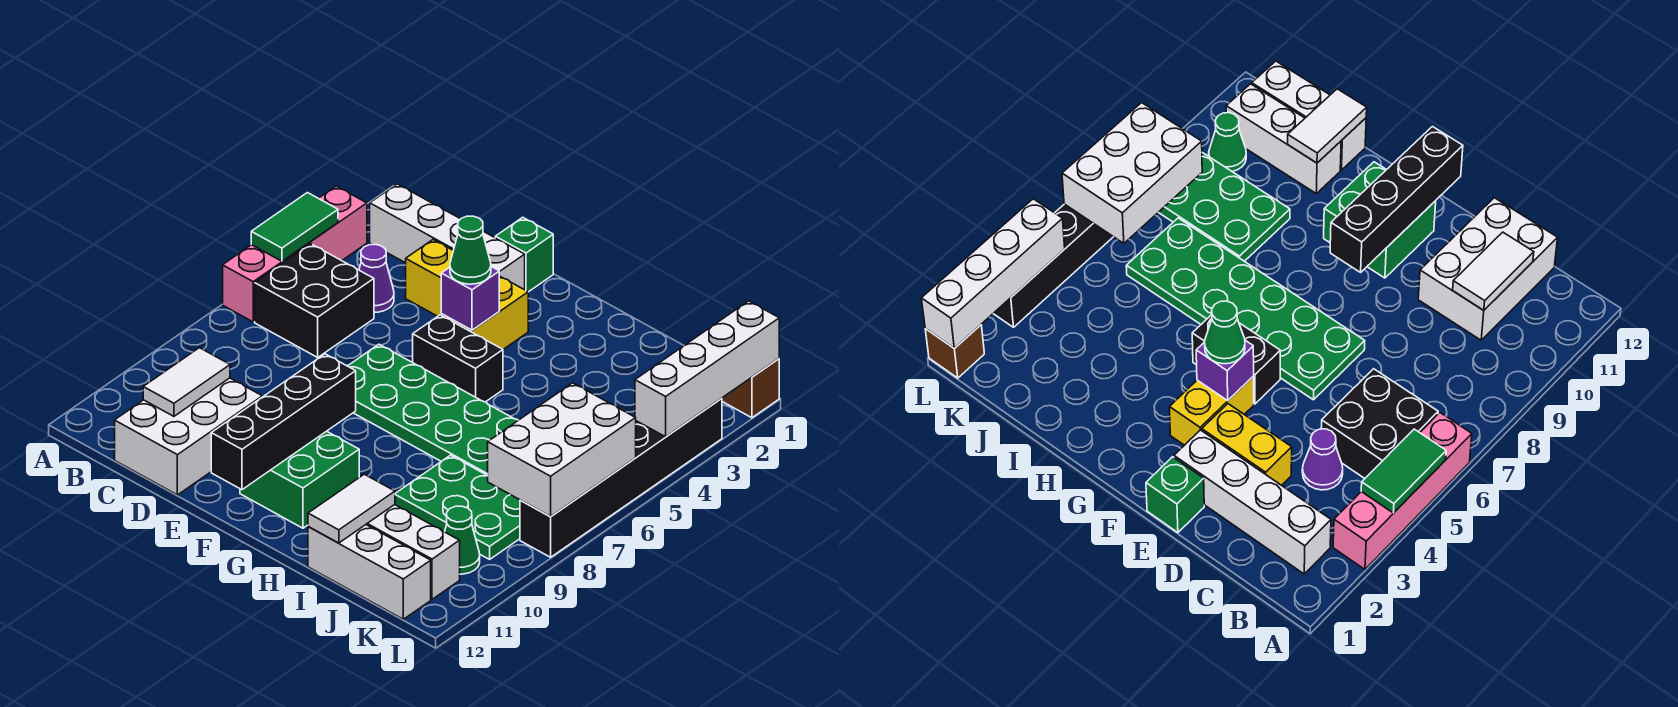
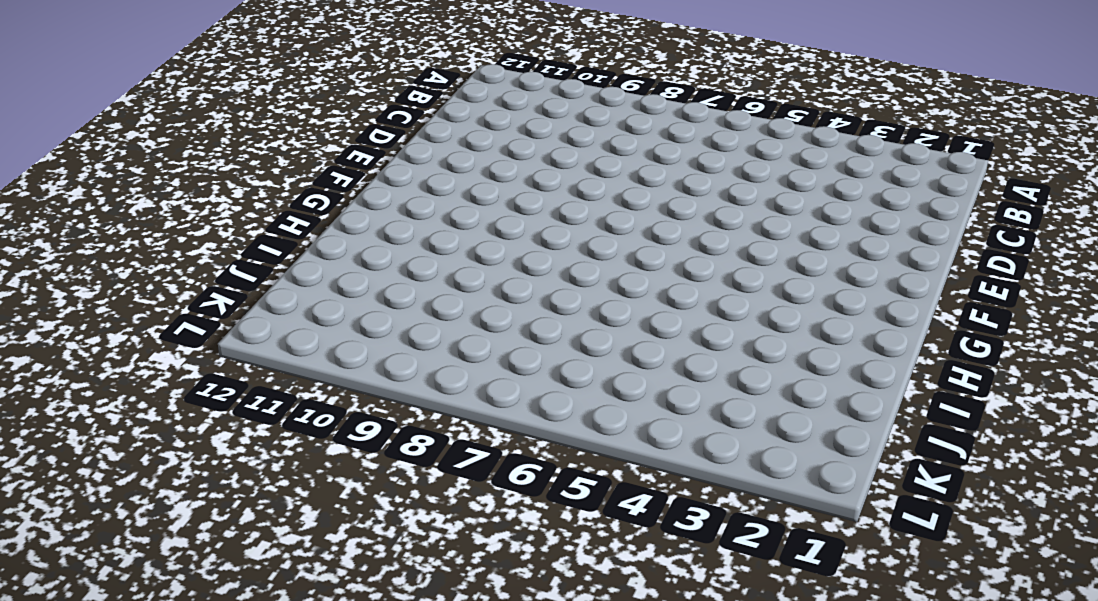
none -> pink brick A3:A6 level 1
none -> white brick B2:E2 level 1
none -> black brick B5:C6 level 1

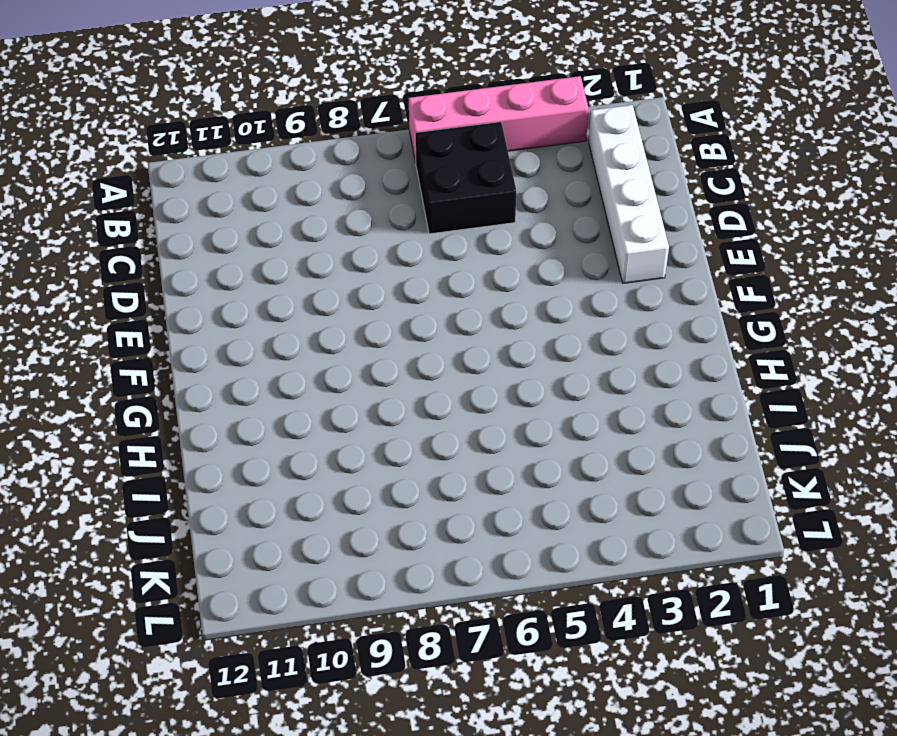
none -> purple cone C4 level 1
none -> white brick C10:D12 level 1
none -> yellow brick D3:E3 level 1

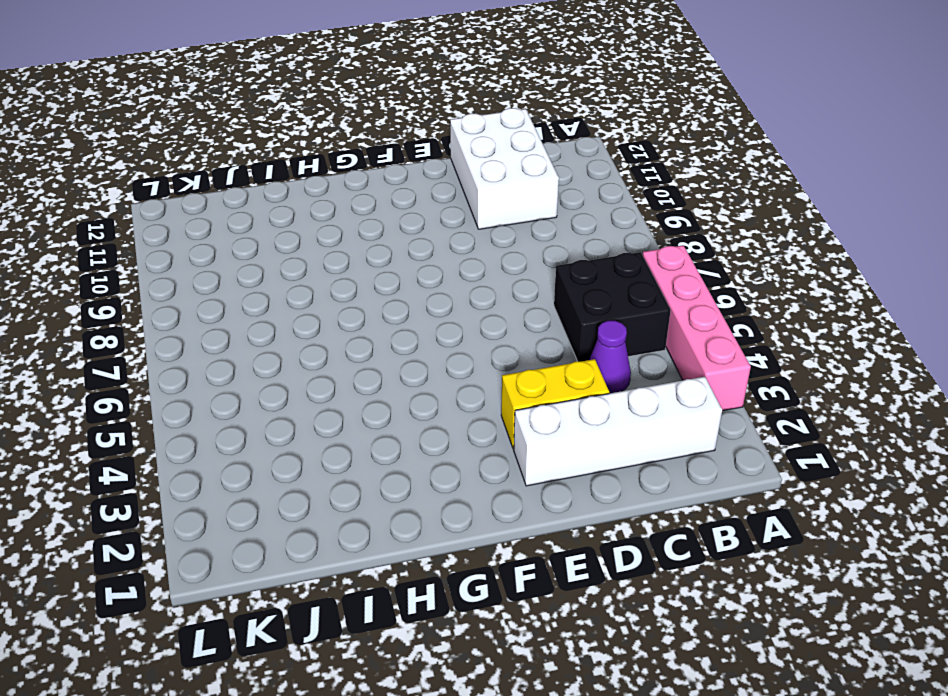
none -> green brick E1 level 1
none -> green plate E6:J7 level 1
none -> yellow brick F3:F4 level 1

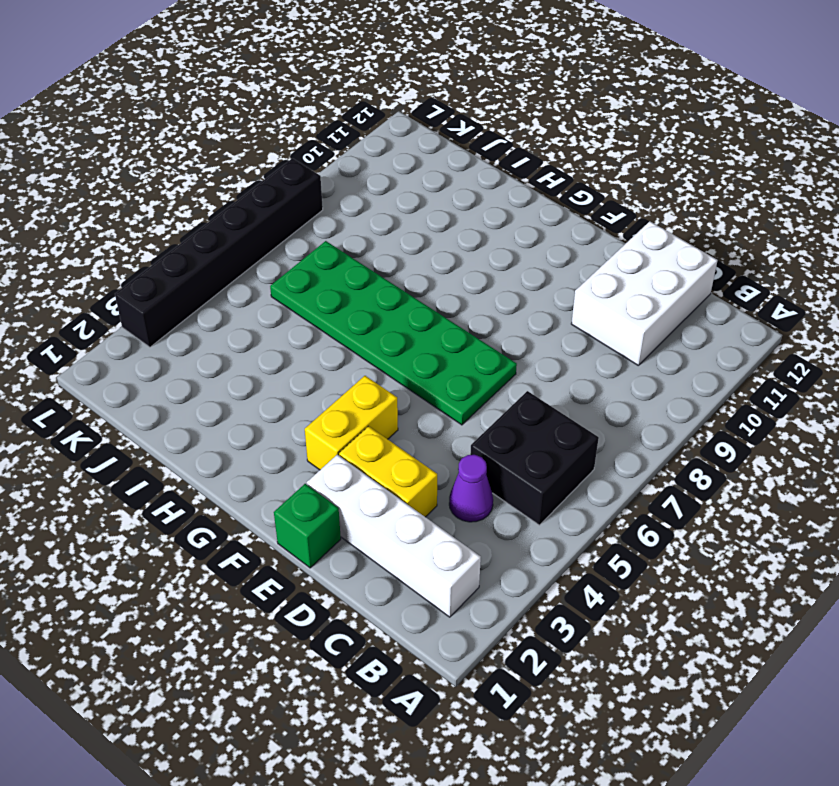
none -> pink brick A3:A6 level 1
none -> black brick F5:G5 level 1
none -> green brick F10:G11 level 1

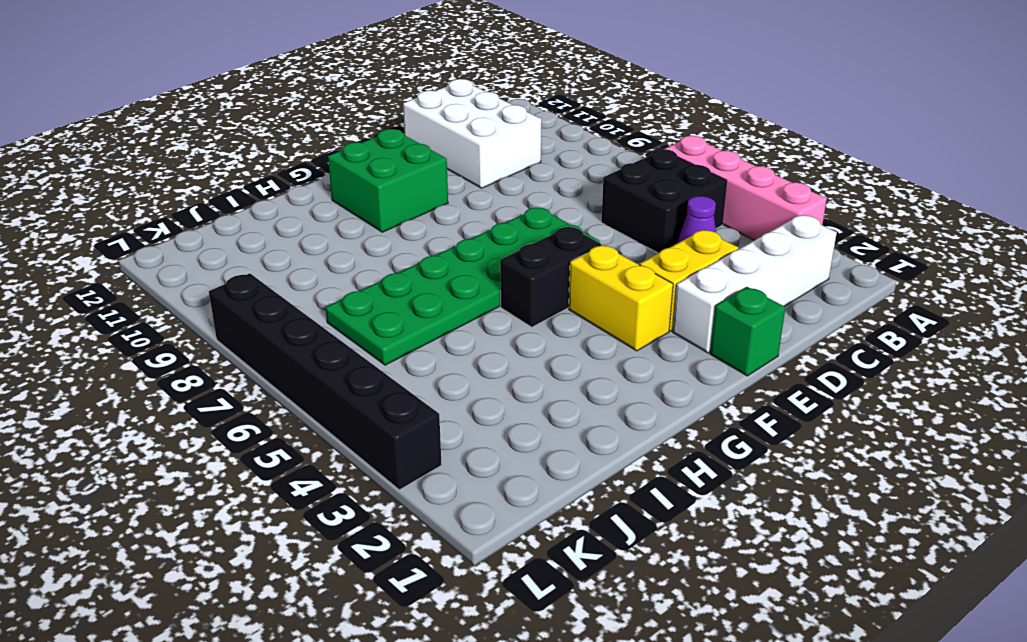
none -> green plate I8:K9 level 1
none -> white brick I11:K11 level 1
none -> white brick I12:K12 level 1

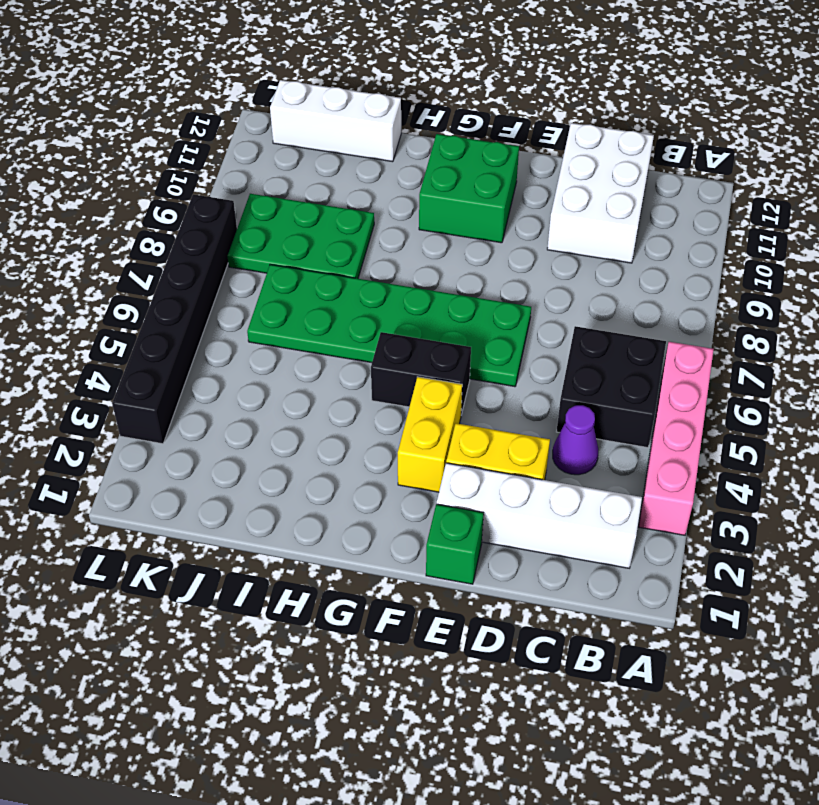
none -> white brick I11:K11 level 1
none -> green cone K10 level 1
none -> brown brick L1 level 1

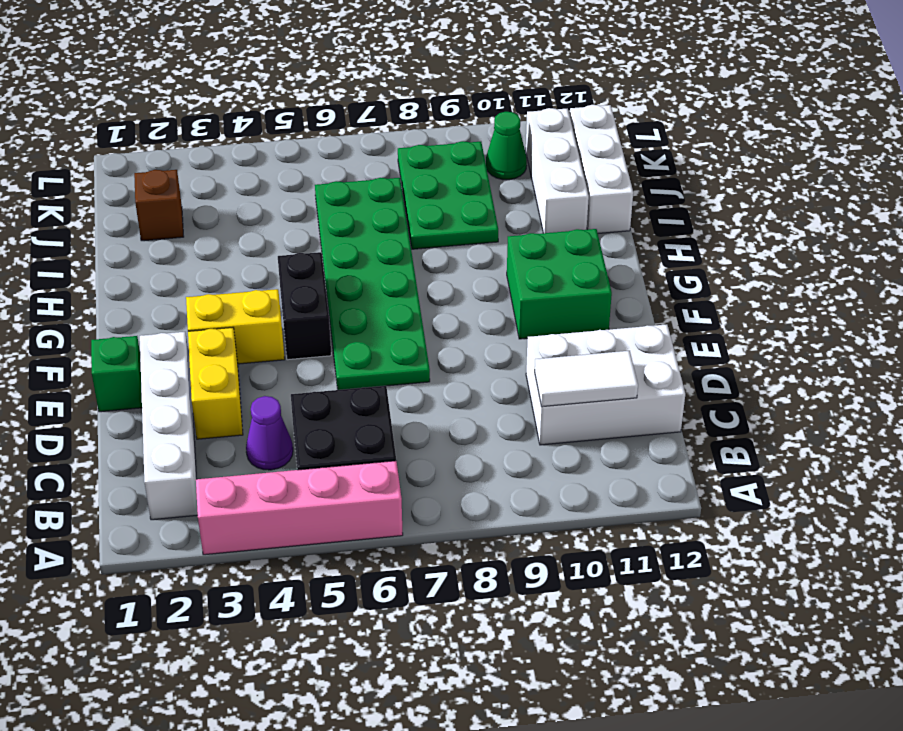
brown brick J2 level 1 -> brown brick L1 level 1
none -> black brick L3:L8 level 1
none -> green tile A4:A5 level 2
none -> purple brick F4 level 2

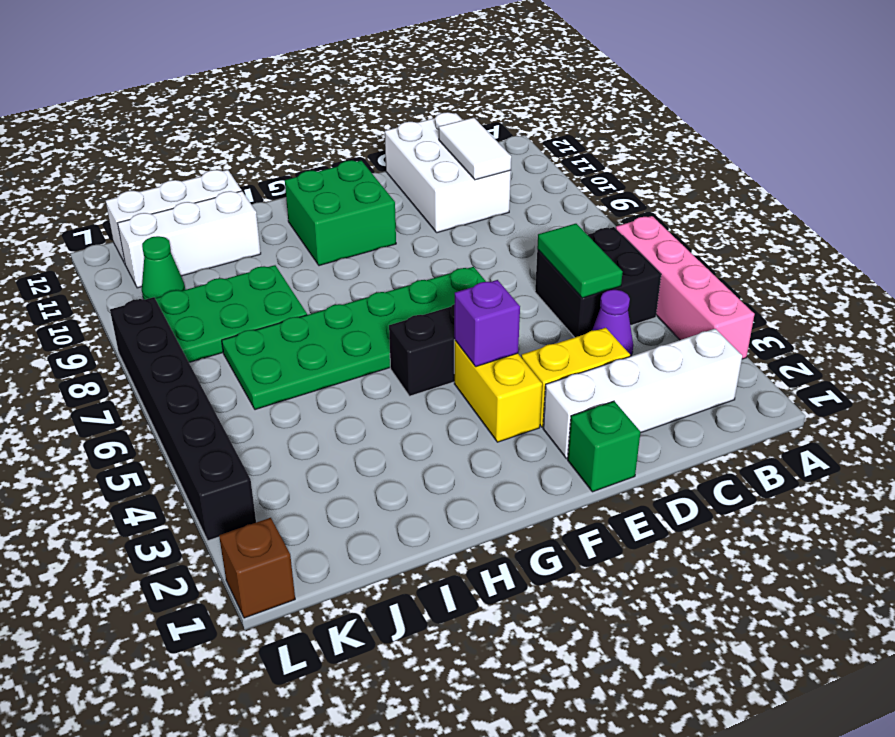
green tile C5:C6 level 2 -> green tile A4:A5 level 2
none -> black brick F9:F12 level 2
none -> white tile I11:I12 level 2
none -> white brick K6:L8 level 2

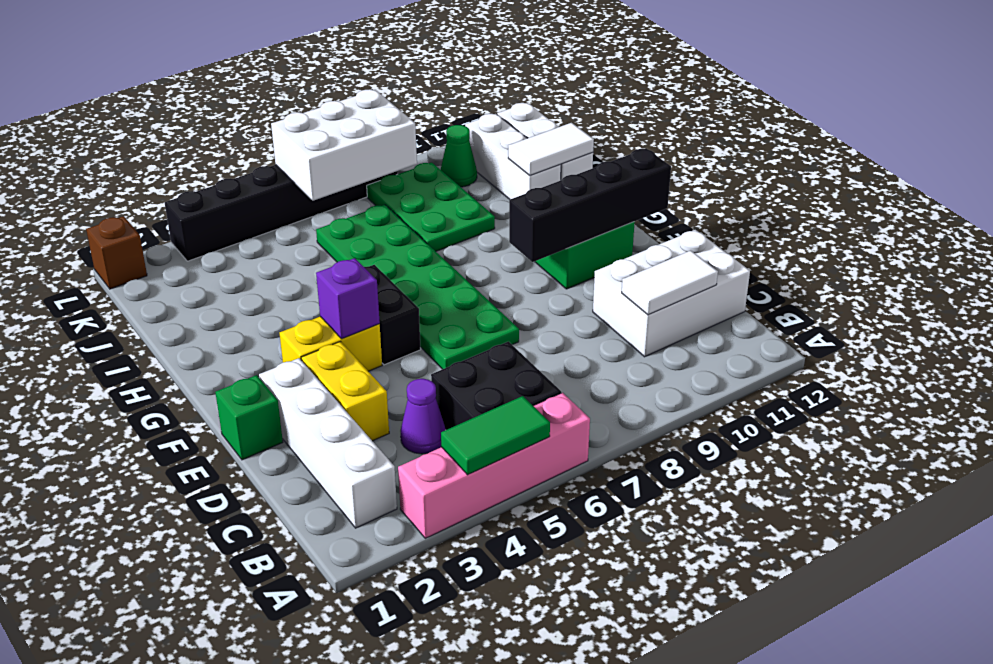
none -> white brick L1:L4 level 2
none -> green cone F4 level 3

